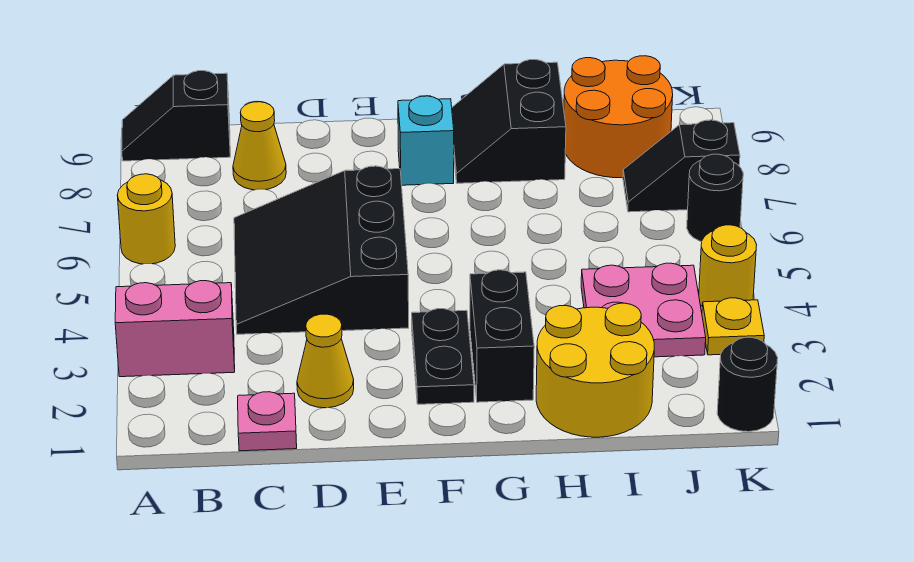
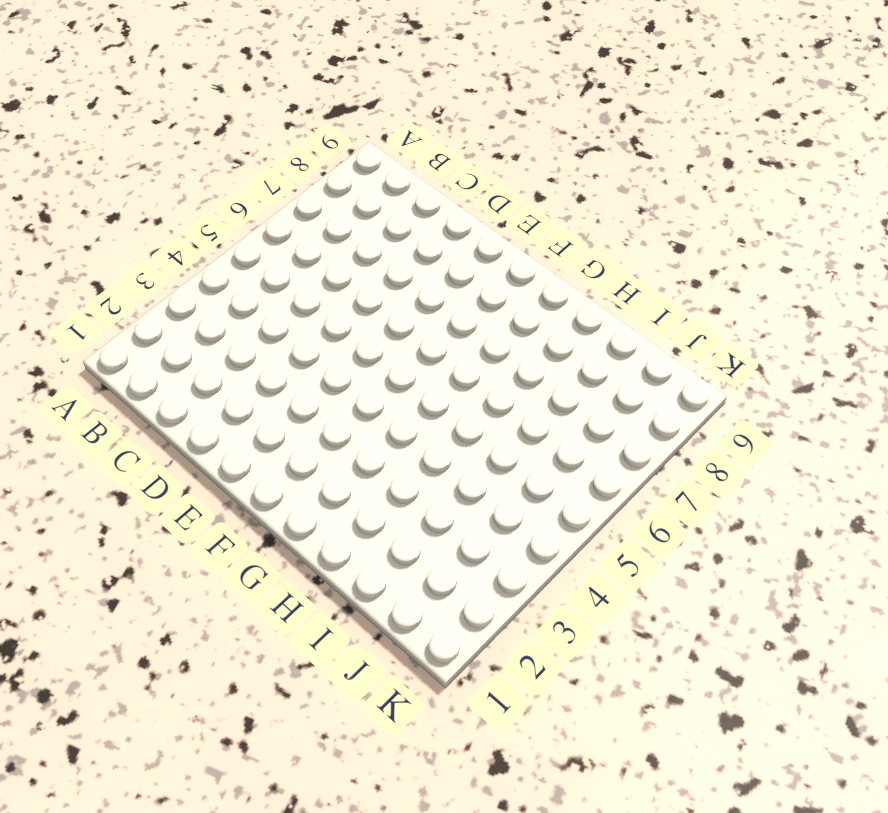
none -> pink brick A3:B3 level 1
none -> yellow round brick A6 level 1
none -> black slope A9:B9 level 1 top B

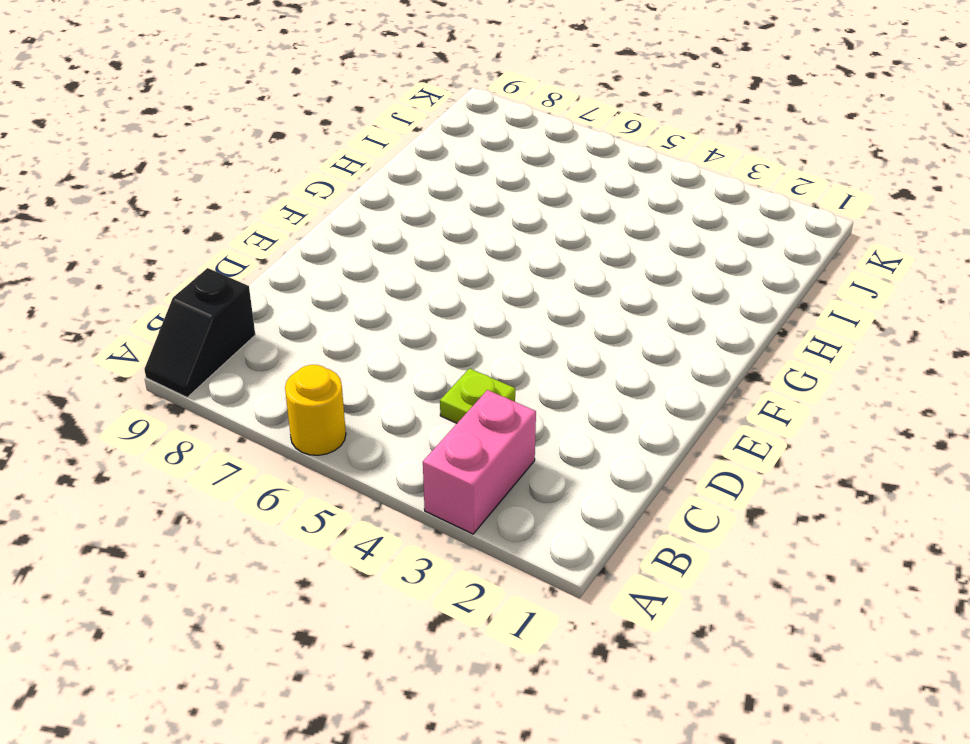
lime plate C4 level 1 -> black slope C4:E6 level 1 top E
none -> pink plate C1 level 1
none -> yellow cone C8 level 1
none -> yellow cone D2 level 1

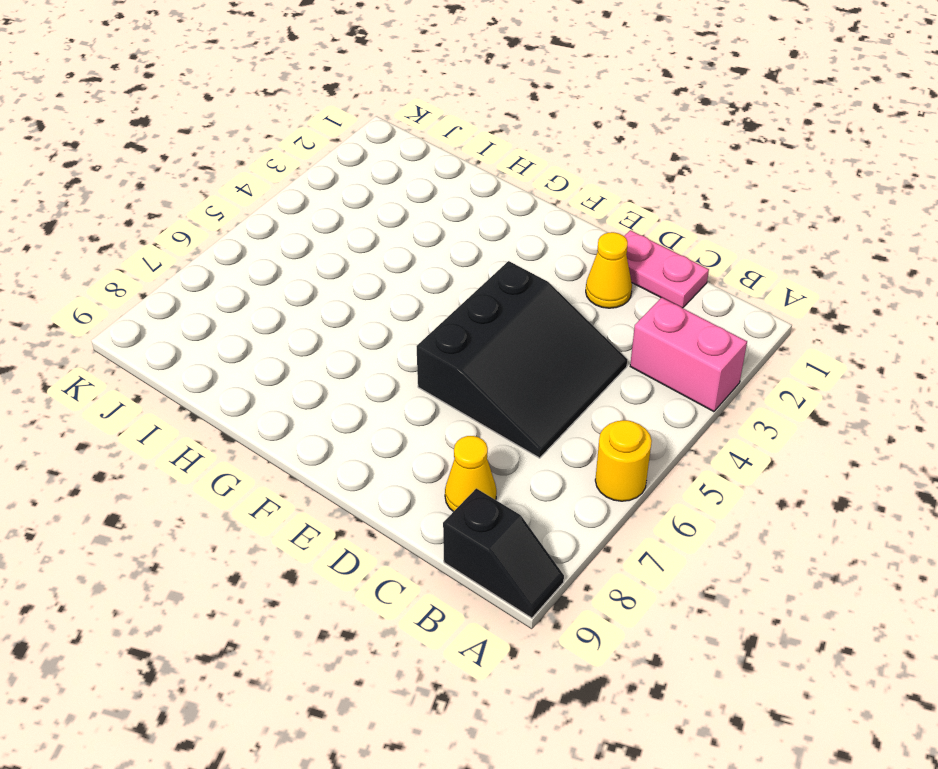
pink plate C1:D1 level 1 -> pink plate C1 level 1
none -> black plate F2:F3 level 1
none -> cyan brick F8 level 1
none -> black brick G2:G3 level 1

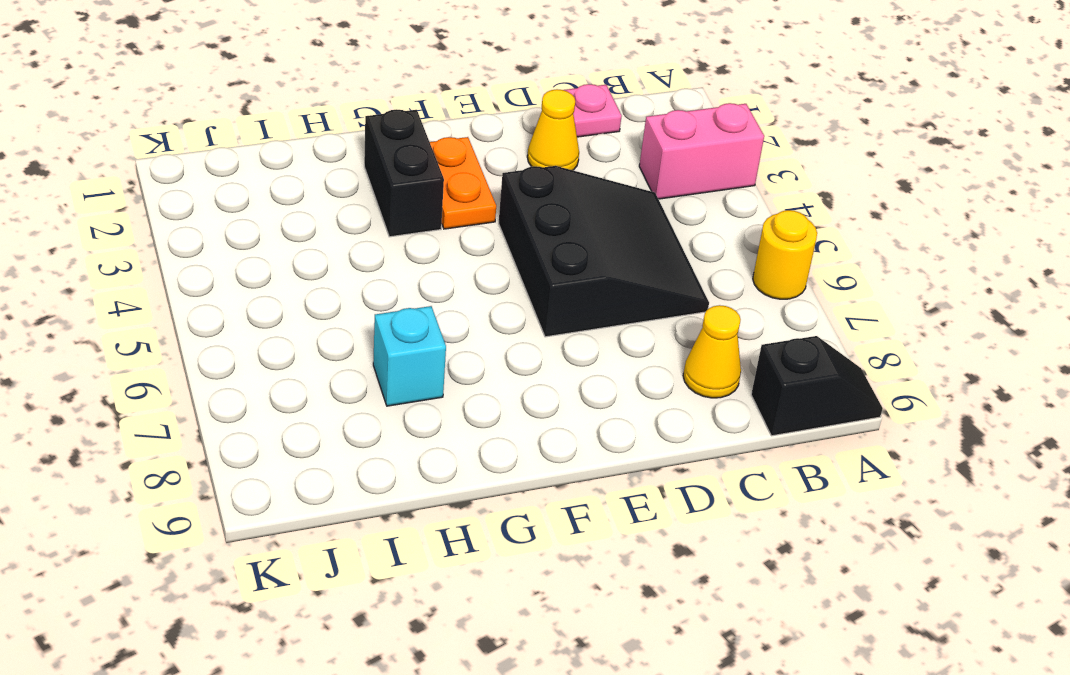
orange plate F2:F3 level 1 -> black plate F2:F3 level 1
cyan brick H7 level 1 -> cyan brick F8 level 1
none -> black slope G8:H9 level 1 top H
none -> yellow round brick H1:I2 level 1
none -> pink plate I3:J4 level 1

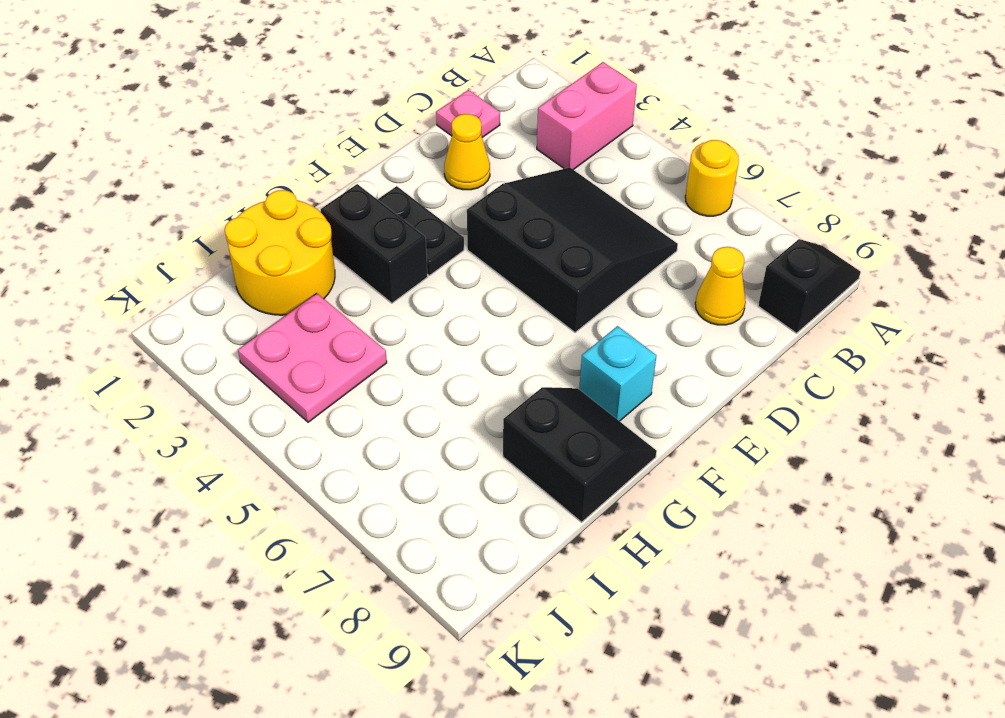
none -> orange round brick I8:J9 level 1
none -> black slope J7:K7 level 1 top K
none -> black round brick K1 level 1

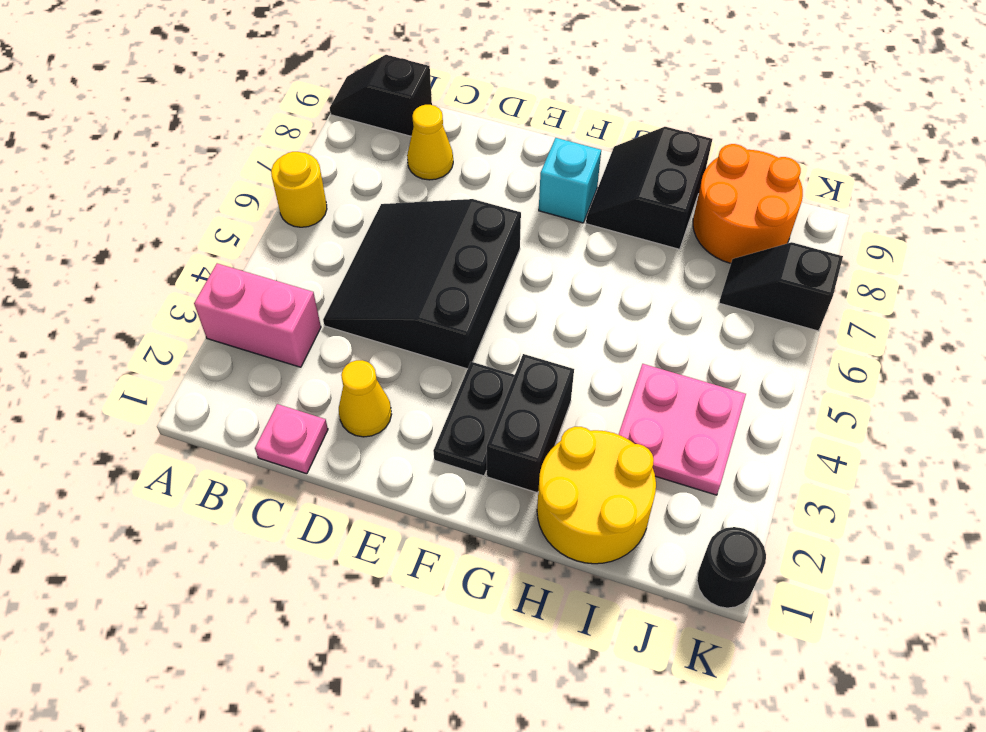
none -> yellow plate K3 level 1
none -> yellow round brick K4 level 1
none -> black round brick K6 level 1

